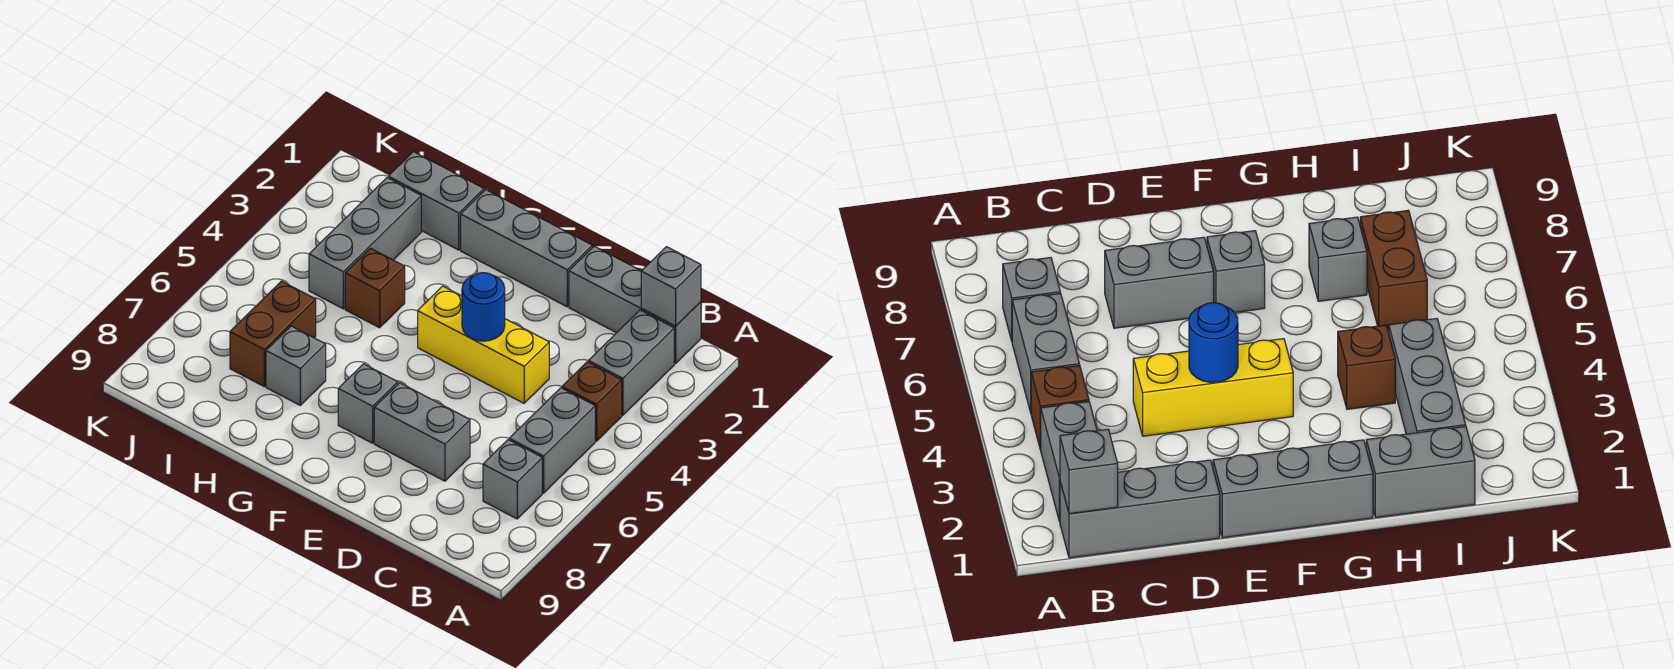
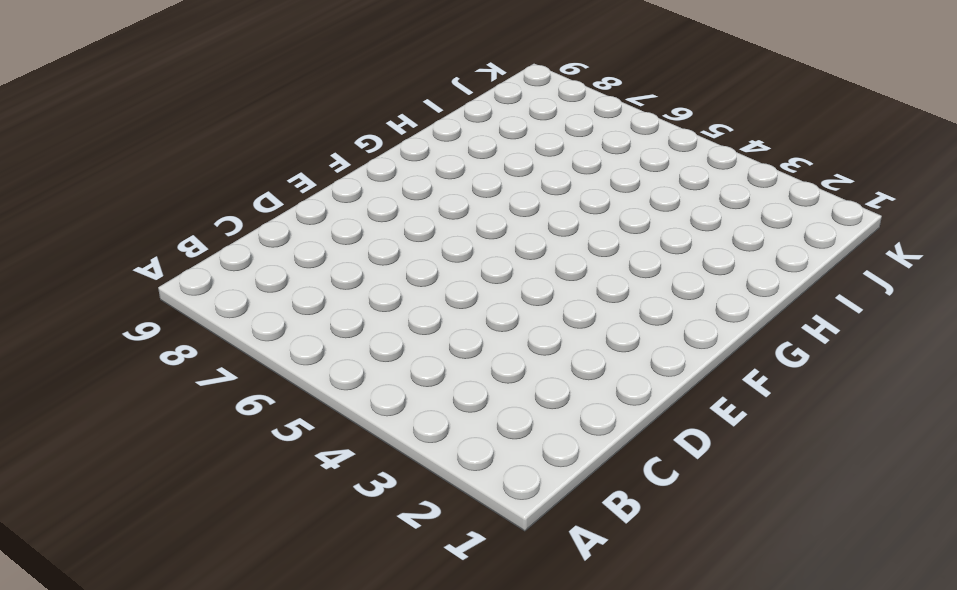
none -> grey brick B1:D1 level 1
none -> grey brick B2:B3 level 1
none -> brown brick B4 level 1

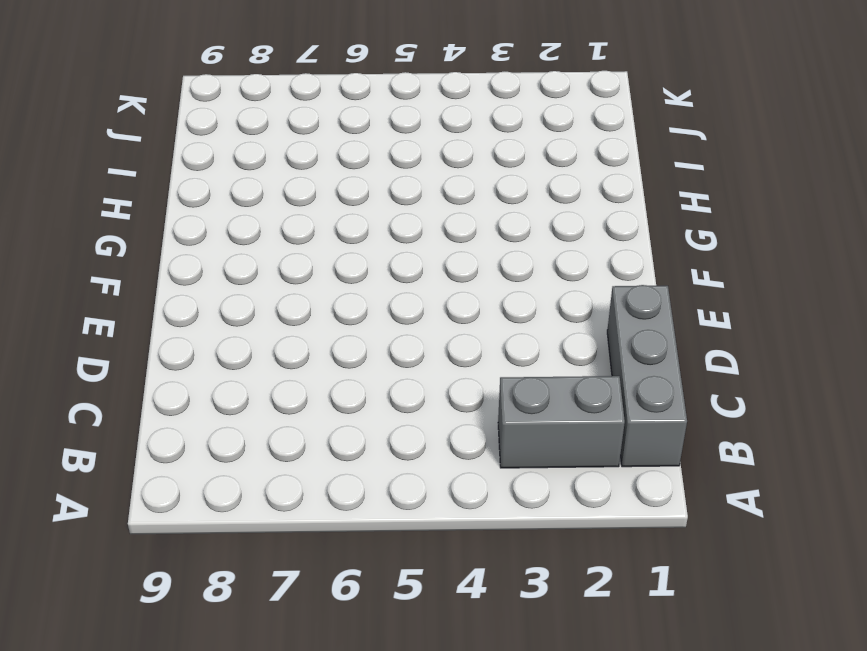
none -> brown brick B4 level 1
none -> grey brick B5:B6 level 1
none -> grey brick B7 level 1

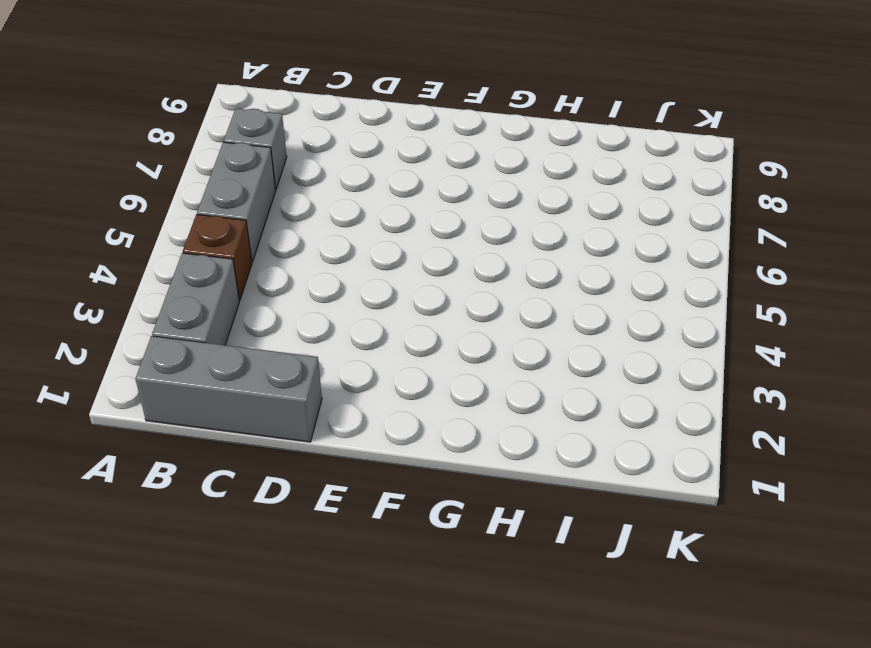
none -> yellow brick D4:F4 level 1
none -> grey brick D7:E7 level 1
none -> grey brick E1:G1 level 1

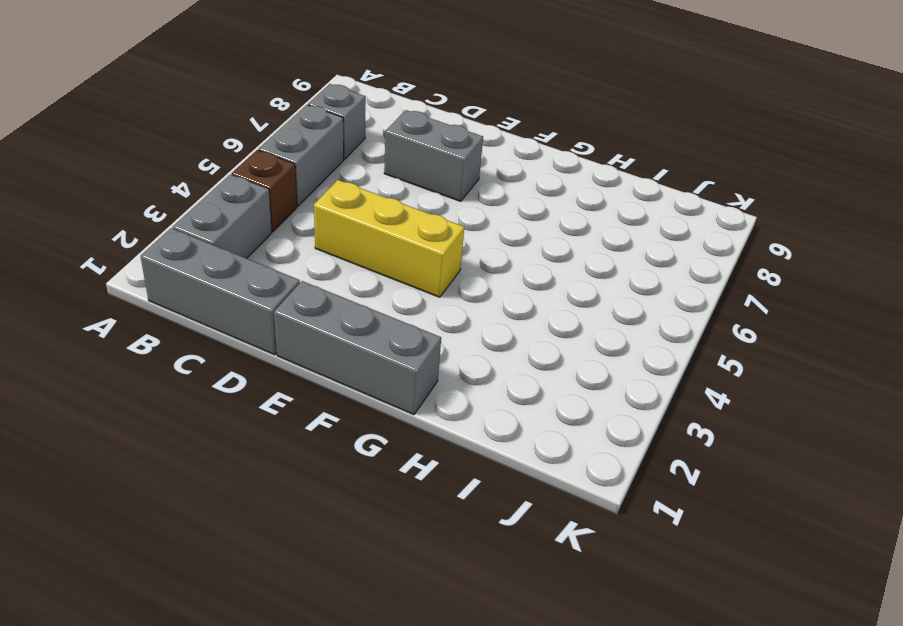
none -> grey brick F7 level 1
none -> grey brick H1:I1 level 1
none -> brown brick H4 level 1

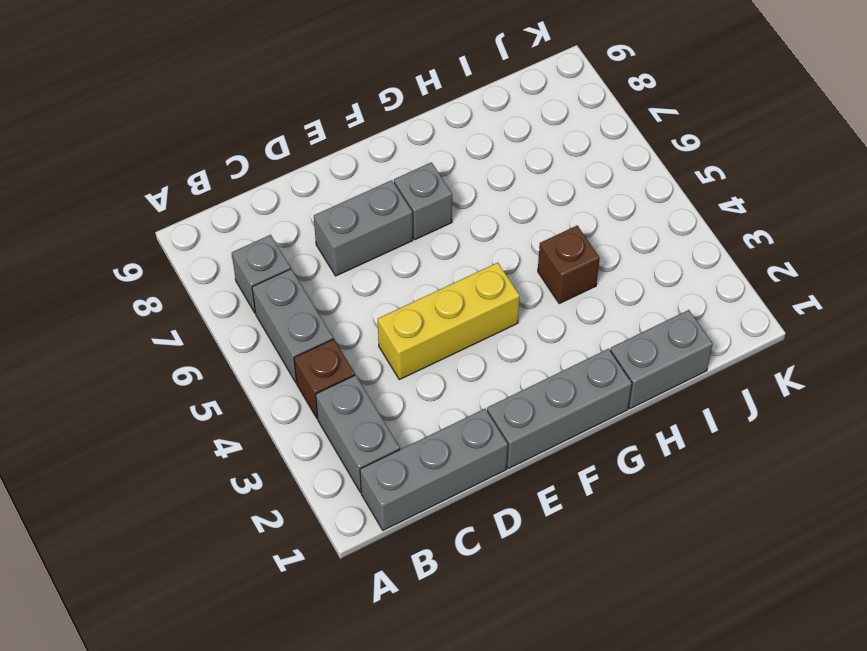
none -> grey brick H7 level 1
none -> grey brick I2:I4 level 1
none -> brown brick I6:I7 level 1

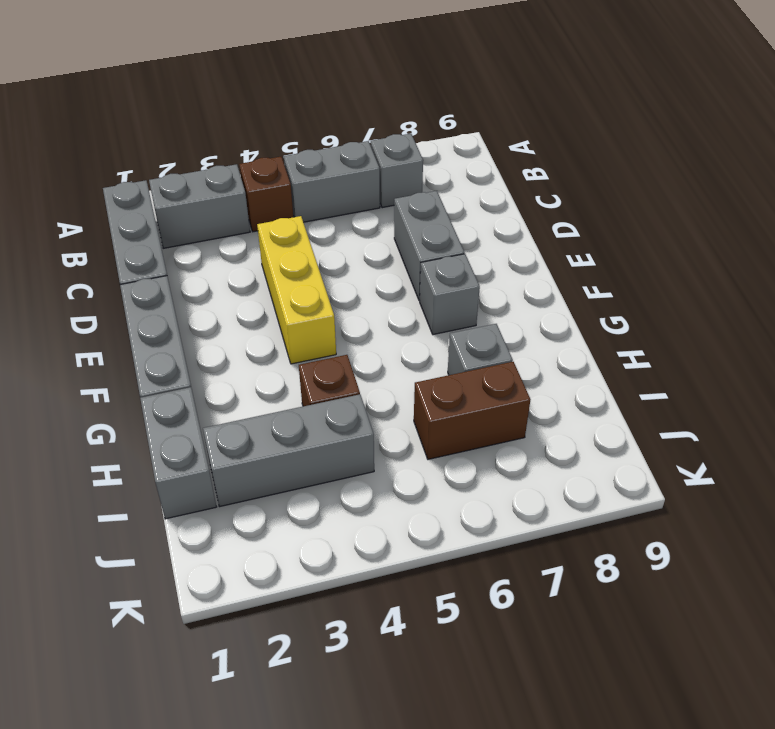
none -> grey brick B1 level 2
none -> blue round brick E4 level 2

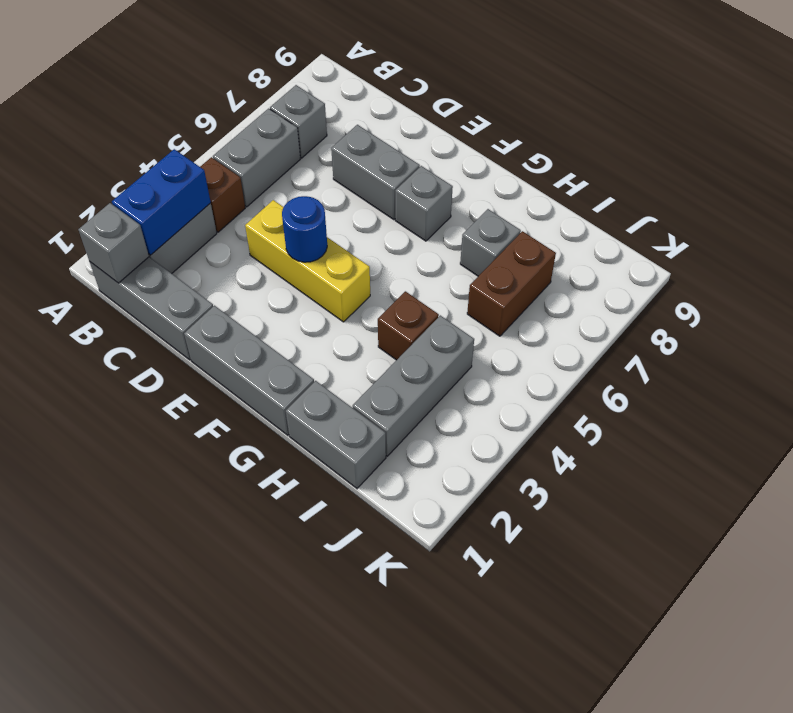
blue brick B2:B3 level 2 -> none

